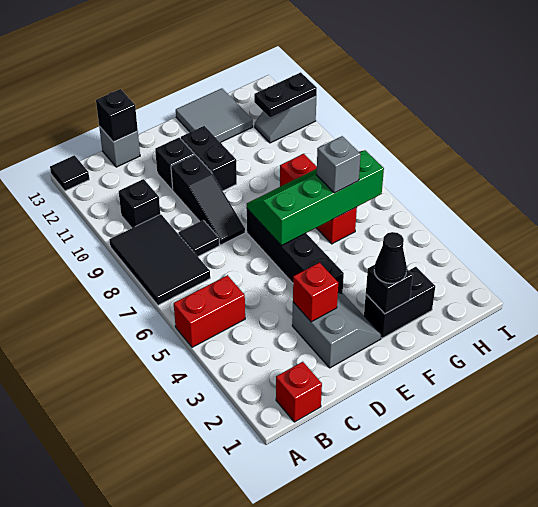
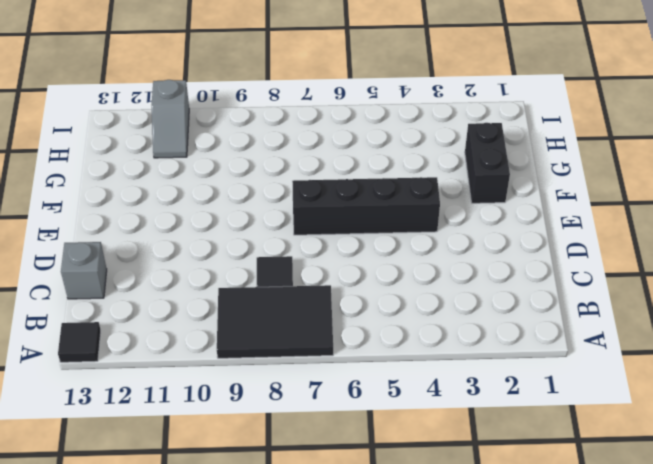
none -> red brick A5:B5 level 1
none -> red brick B1 level 1
none -> black brick B10 level 1

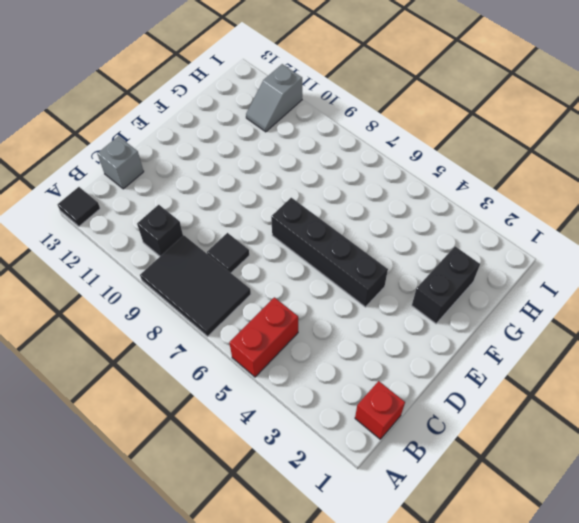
none -> grey slope D2:E3 level 1 top D
none -> black slope D8:D10 level 1 top 10
none -> black brick D11 level 1

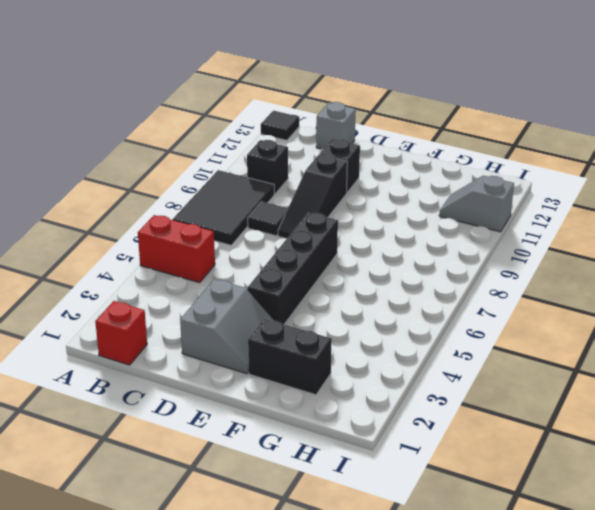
none -> black brick E10:E11 level 1
none -> grey tile F12:G13 level 1
none -> red brick G6:G8 level 1

